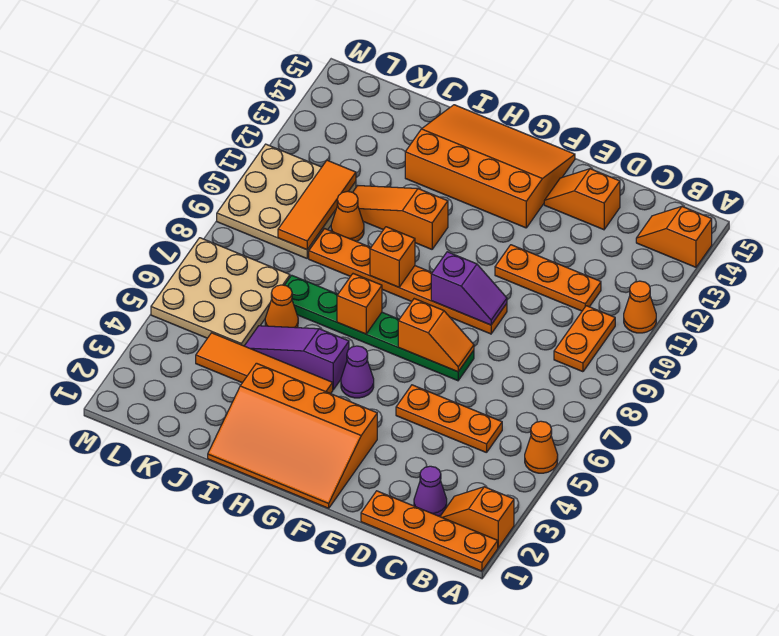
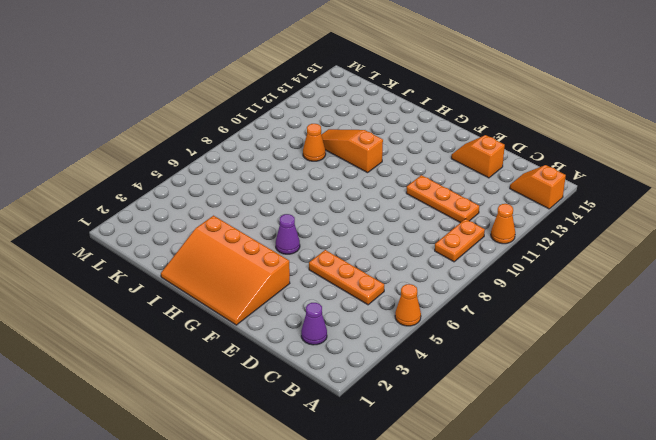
none -> orange plate A1:D1 level 1
none -> orange slope A2:B2 level 1 top A
none -> green plate E7:J7 level 1

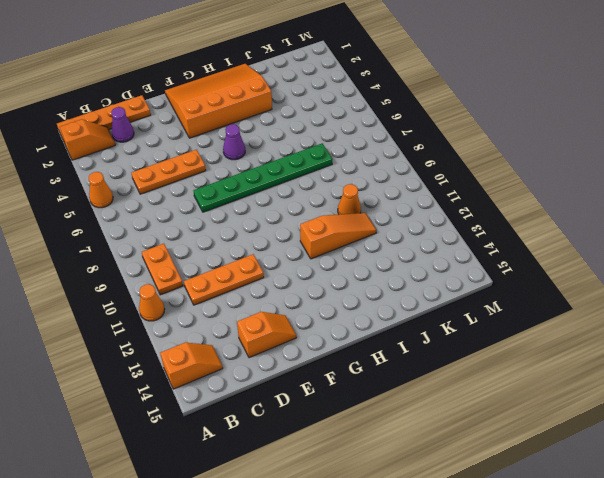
none -> orange plate E9:J9 level 1
none -> orange slope F13:I15 level 1 top 13
none -> orange tile H4:K4 level 1

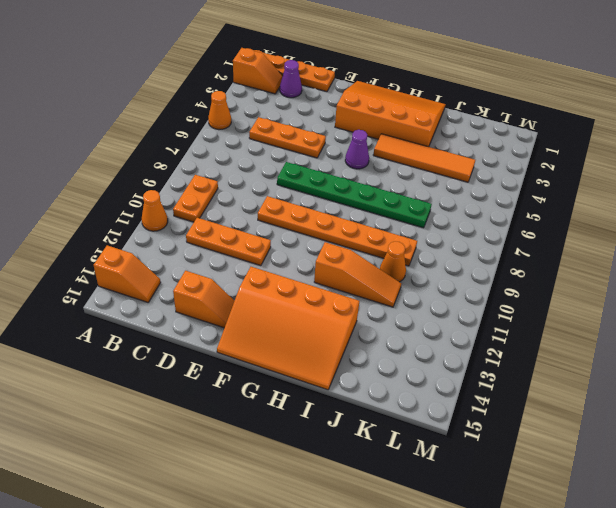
none -> purple slope H5:J5 level 1 top H
none -> orange cone J6 level 1
none -> tan plate K5:M7 level 1

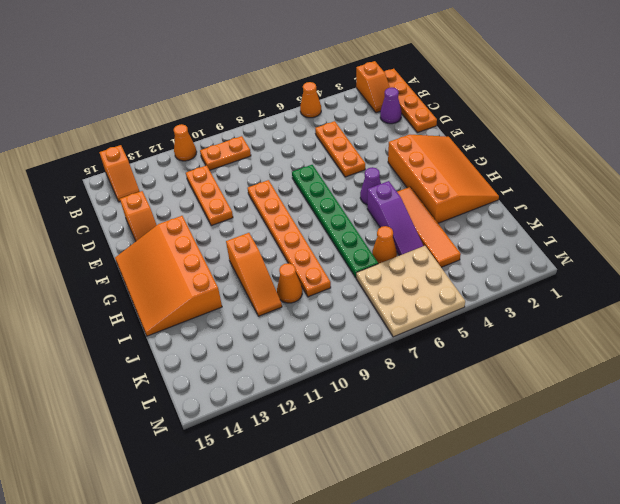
none -> tan plate K9:M11 level 1
none -> orange slope E7:F7 level 2 top F
none -> purple slope E9:F9 level 2 top F

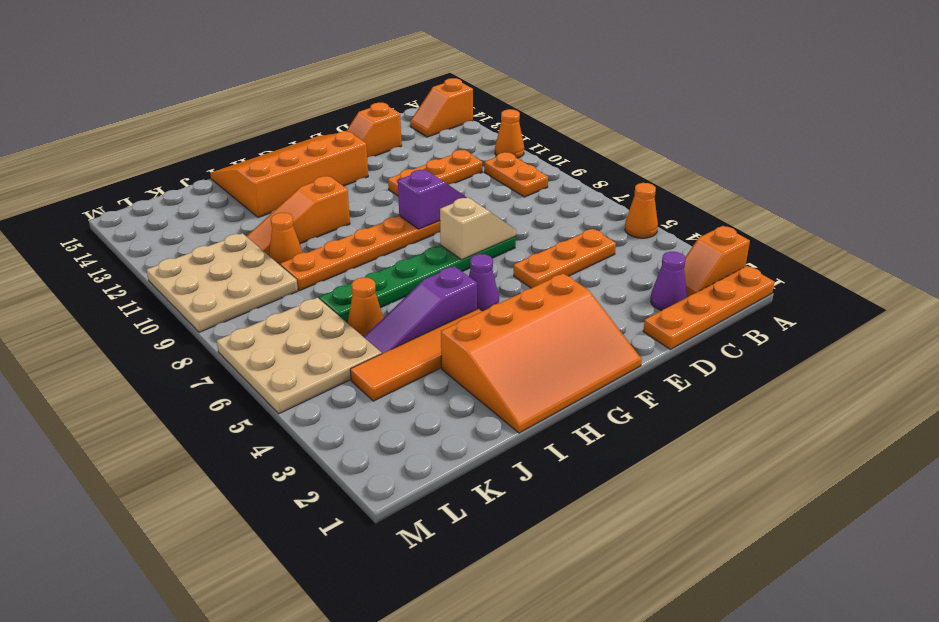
tan slope E7:F7 level 2 top F -> orange slope E7:F7 level 2 top F
none -> orange brick H7 level 2
none -> orange brick H9 level 2
none -> orange tile K9:K11 level 2

